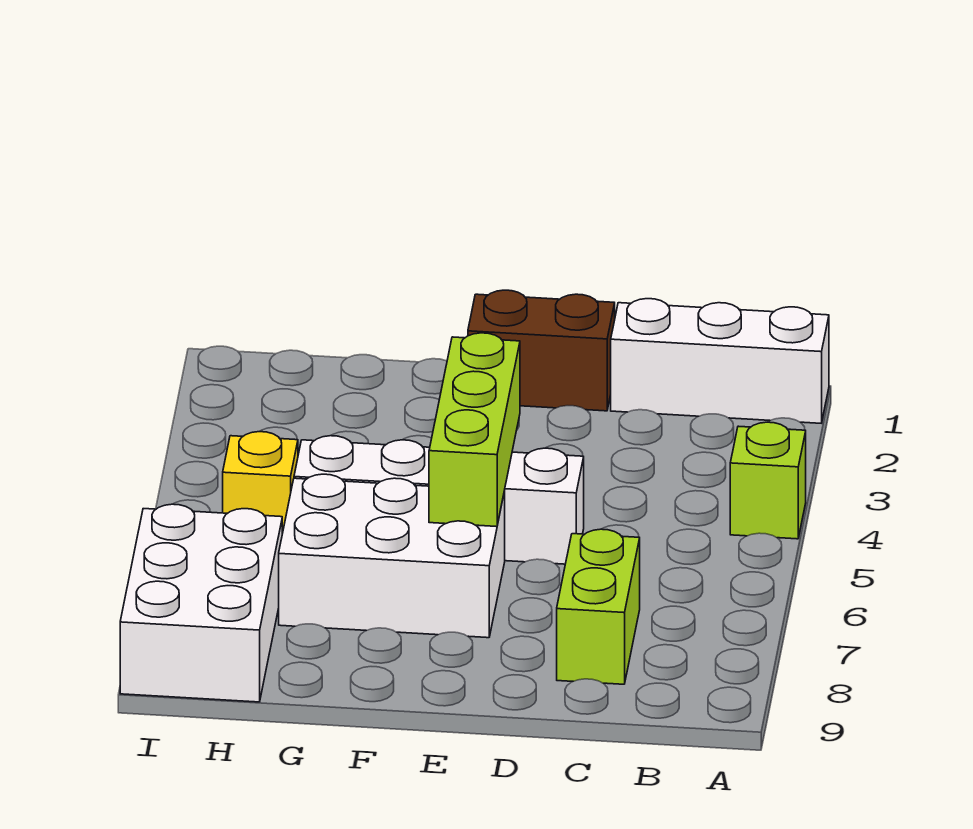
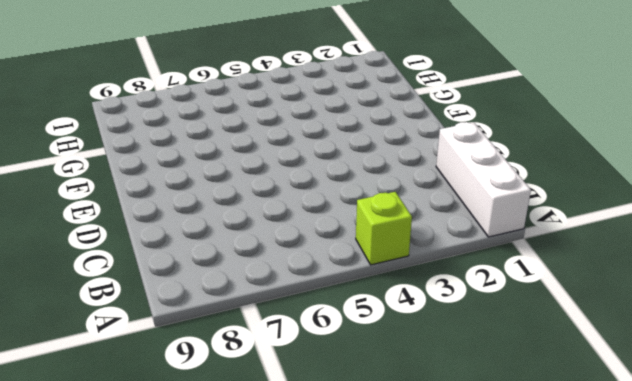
none -> lime brick C7:C8 level 1
none -> brown brick D1:E1 level 1

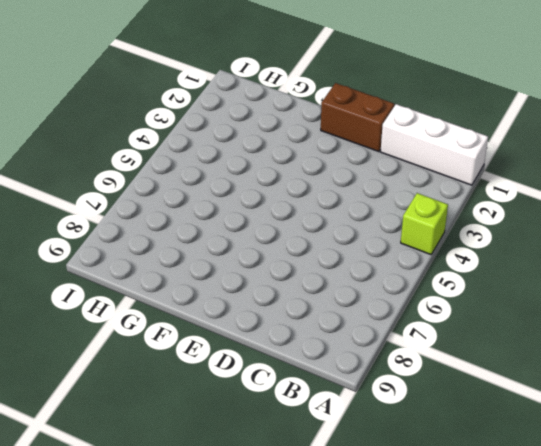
none -> lime brick C7:C8 level 1
none -> white brick D5:G5 level 1

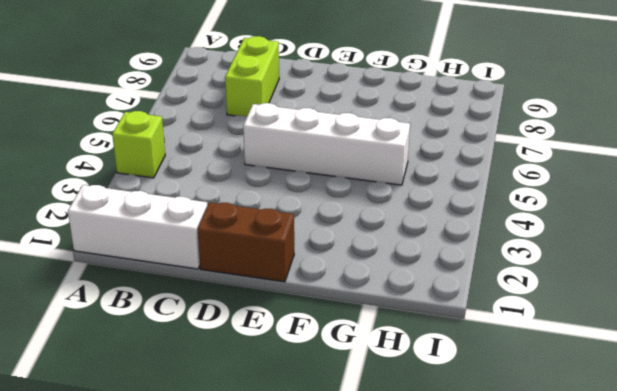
none -> white brick E6:G7 level 1
none -> yellow brick H5 level 1

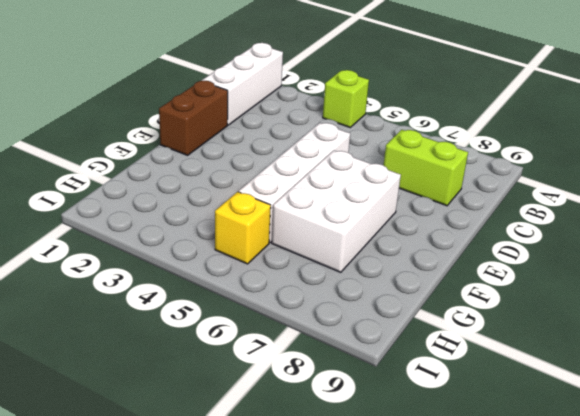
none -> white brick H7:I9 level 1
none -> lime brick E4:E6 level 2

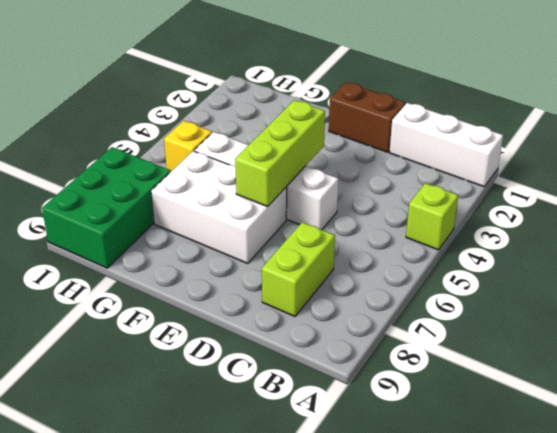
green brick H7:I9 level 1 -> white brick H7:I9 level 1

